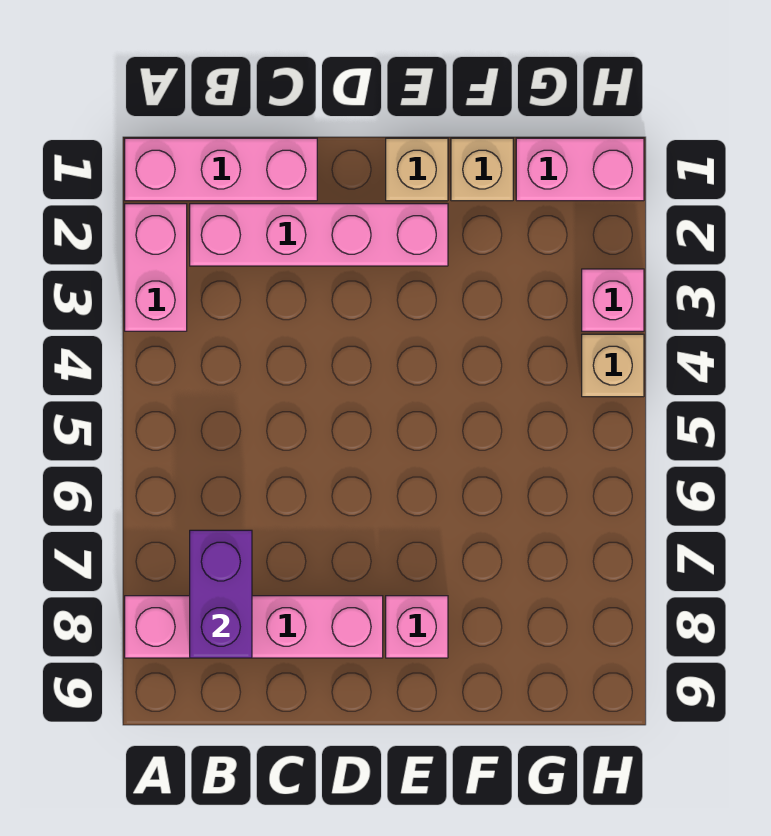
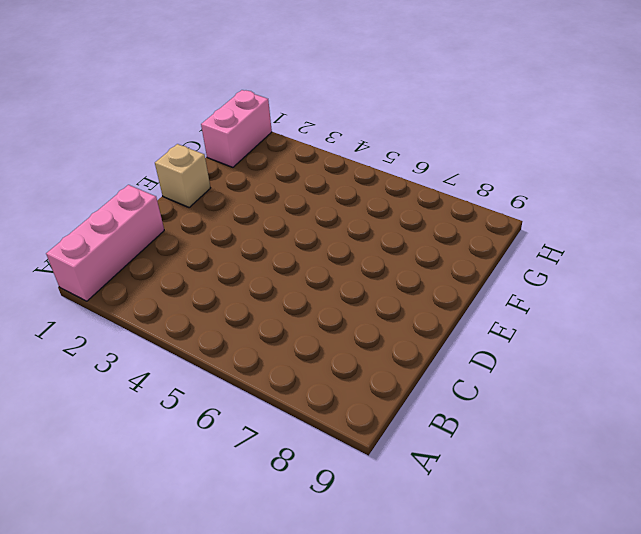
none -> pink brick A2:A3 level 1
none -> pink brick A8:D8 level 1

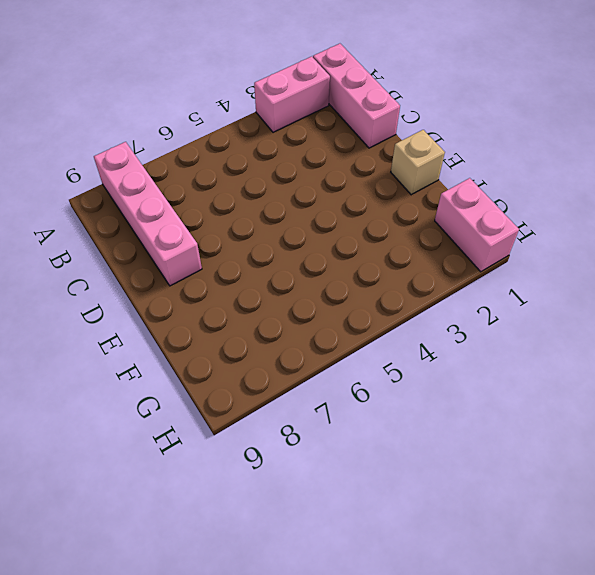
none -> pink brick B2:E2 level 1
none -> pink brick E8 level 1

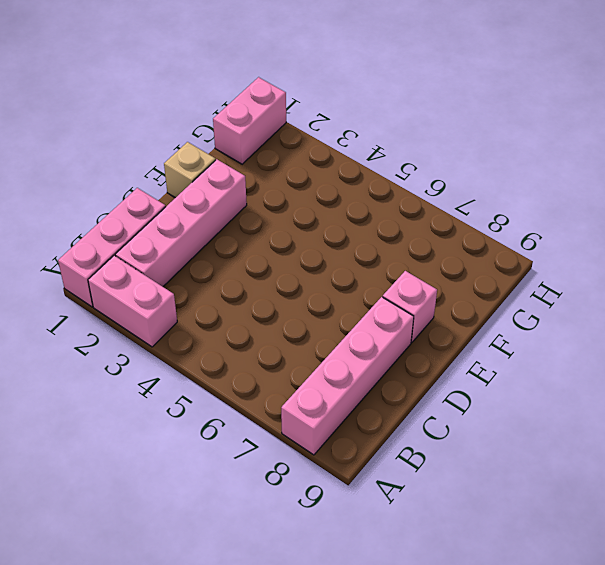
none -> tan brick F1 level 1
none -> pink brick H3 level 1

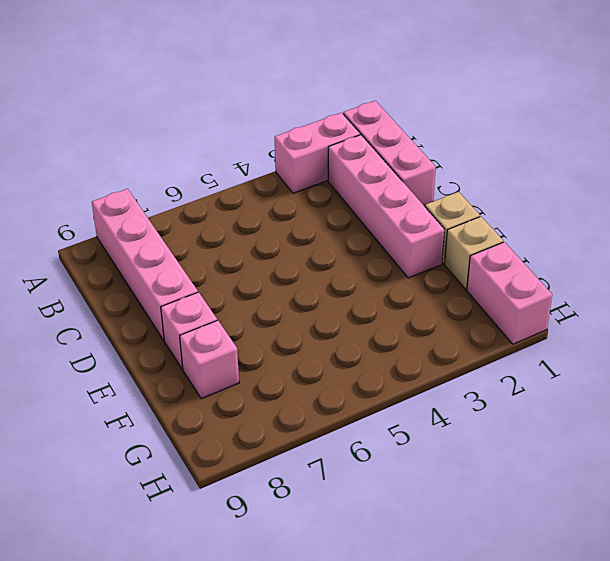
pink brick F8 level 1 -> pink brick H3 level 1
none -> tan brick H4 level 1
none -> purple brick B7:B8 level 2

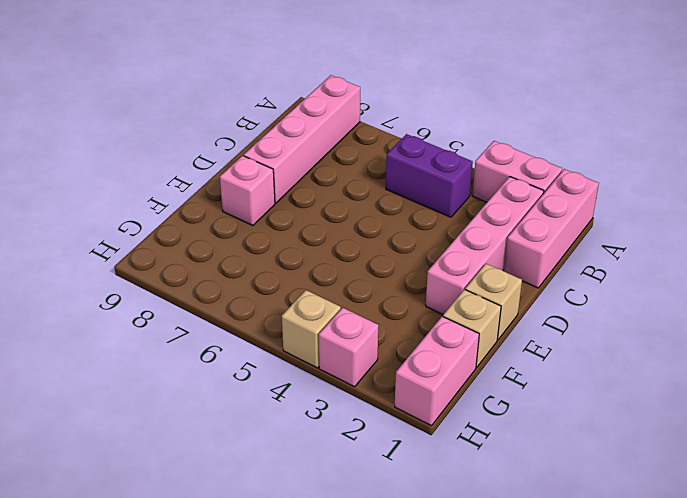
purple brick B4:B5 level 1 -> purple brick B7:B8 level 2

